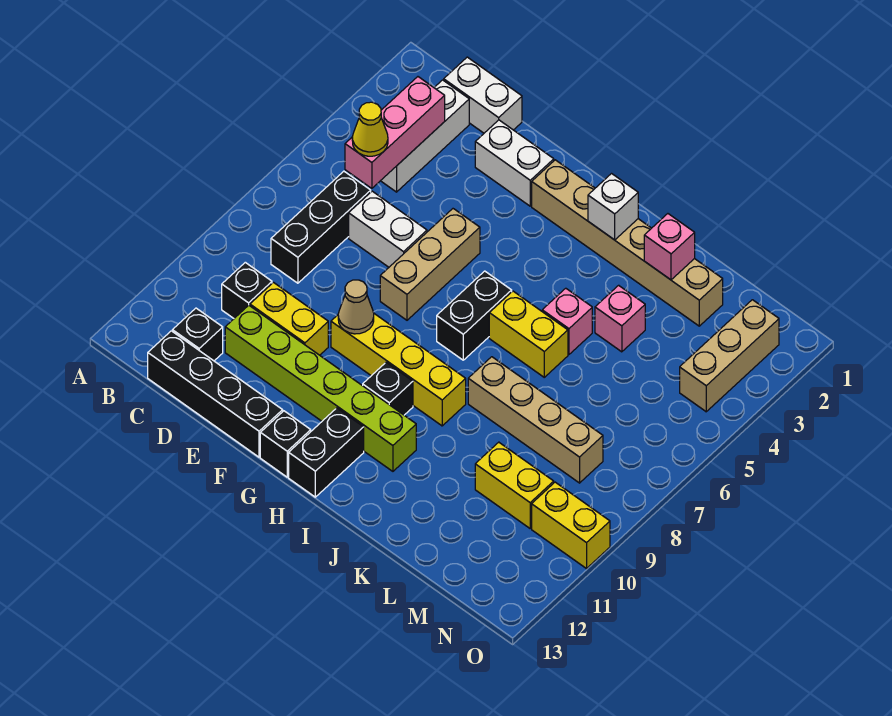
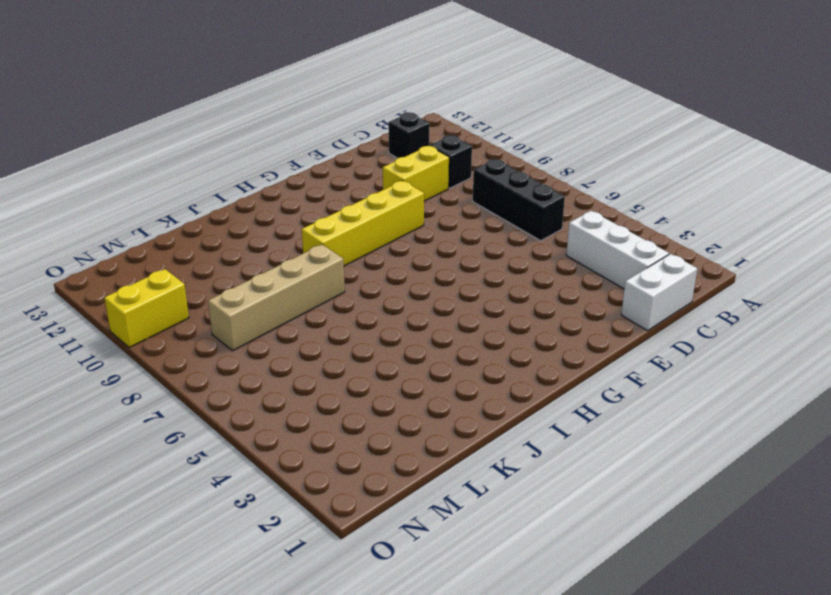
none -> black brick C13:F13 level 1
none -> white brick D6:E6 level 1
none -> lime brick D11:I11 level 1

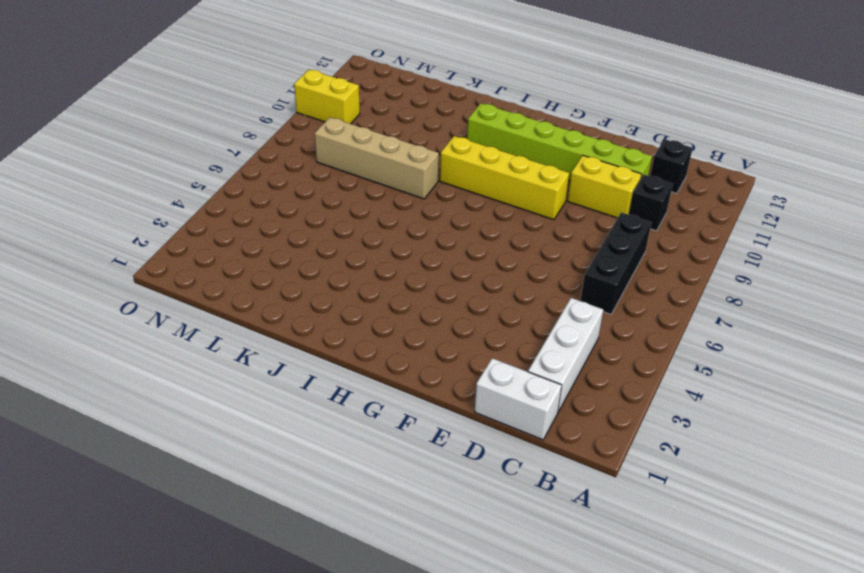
none -> black brick C13:F13 level 1
none -> white brick D6:E6 level 1
none -> white brick E2:F2 level 1

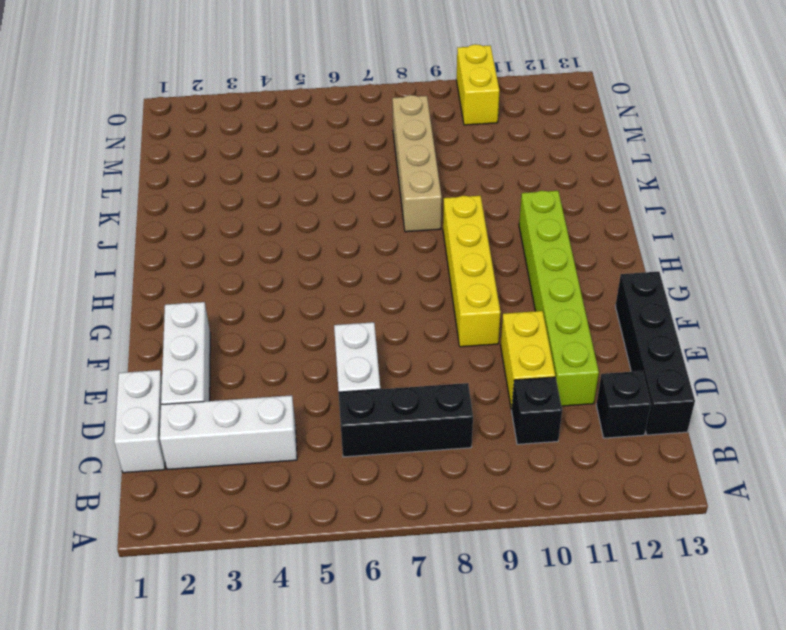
white brick D2:F2 level 1 -> white brick E2:F2 level 1
none -> tan brick F5:F7 level 1
none -> tan brick G2:L2 level 1
none -> black brick G13 level 1

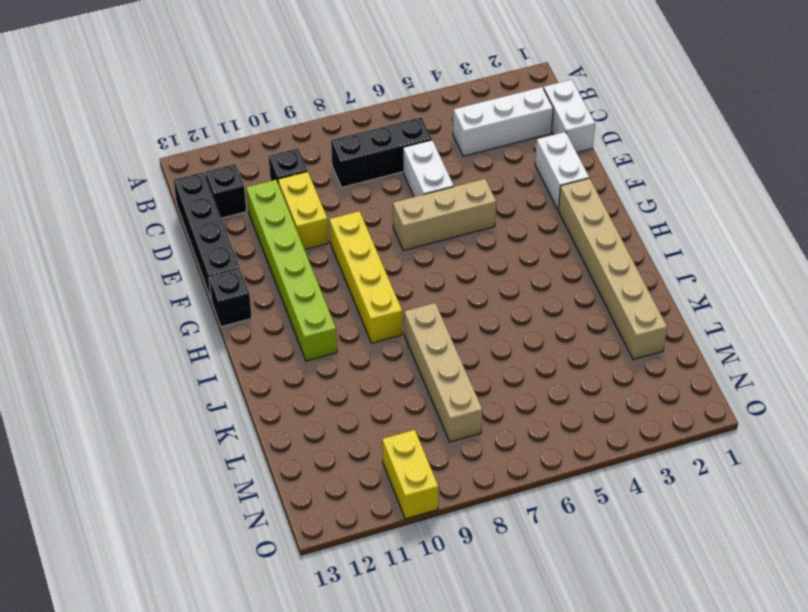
none -> black brick H6:H7 level 1
none -> black brick H10 level 1
none -> black brick H12:H13 level 1

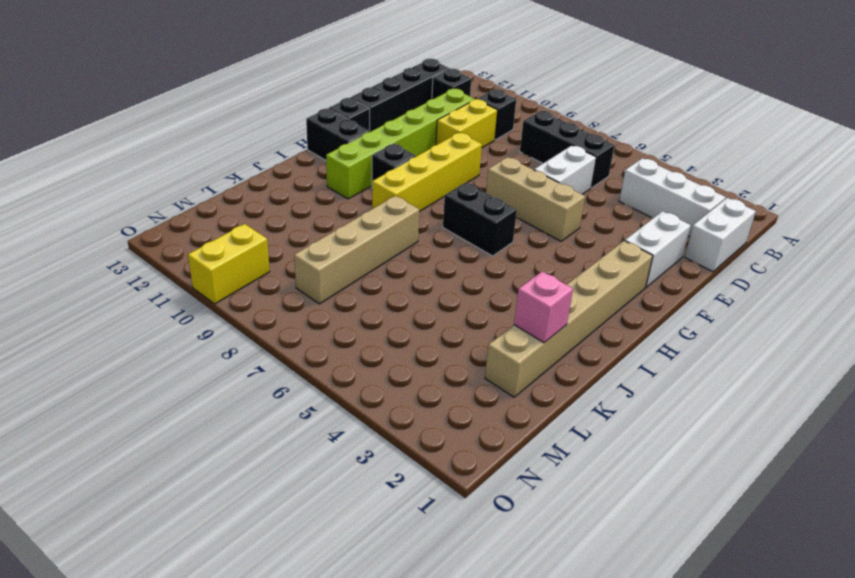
none -> yellow brick I6:J6 level 1
none -> pink brick J5 level 1
none -> pink brick K4 level 1

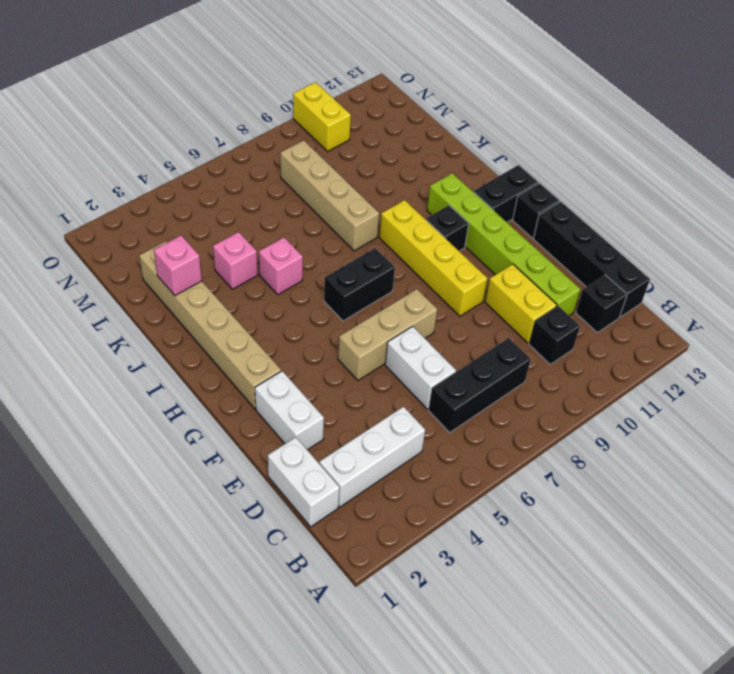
none -> yellow brick I6:J6 level 1
none -> yellow brick L10:M10 level 1
none -> tan brick N2:N4 level 1

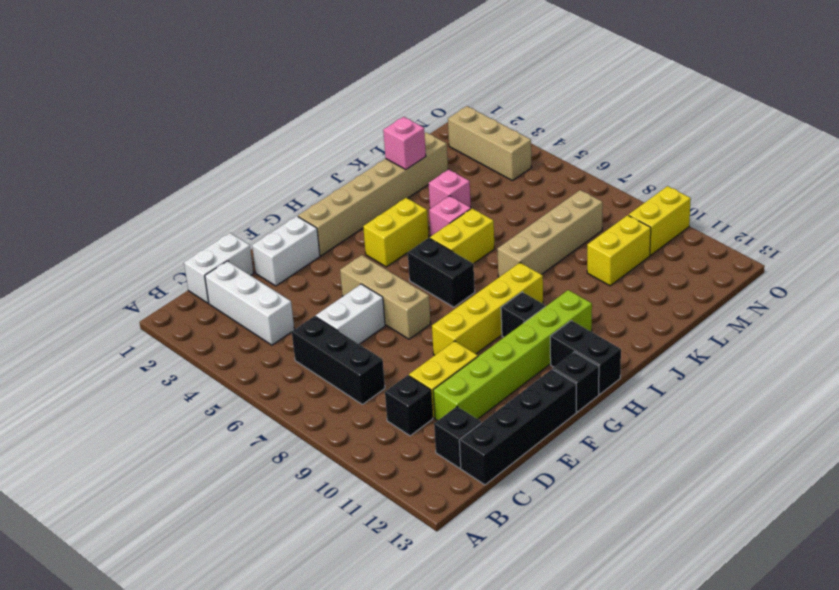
yellow brick H4:I4 level 1 -> none
none -> pink brick C3:C5 level 2
none -> tan cone F9 level 2
none -> white brick I2 level 2

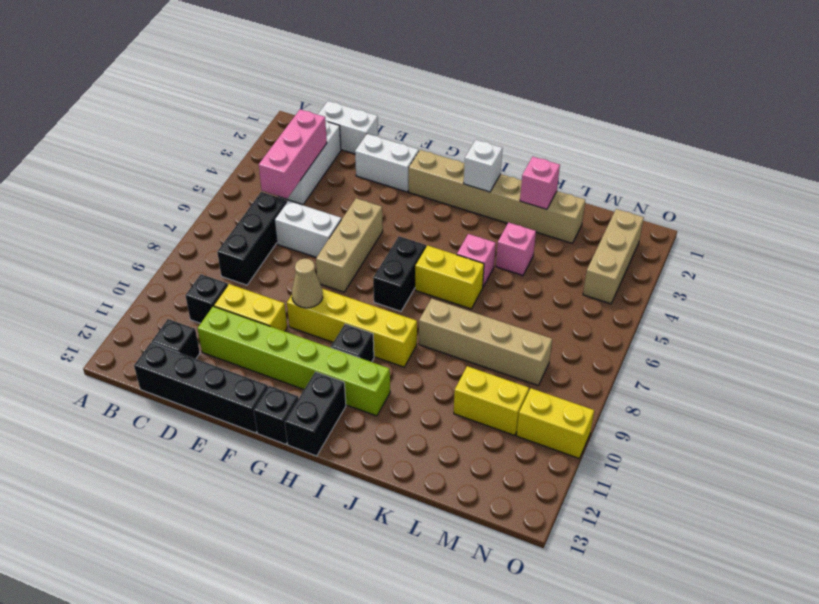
none -> yellow cone C5 level 3

